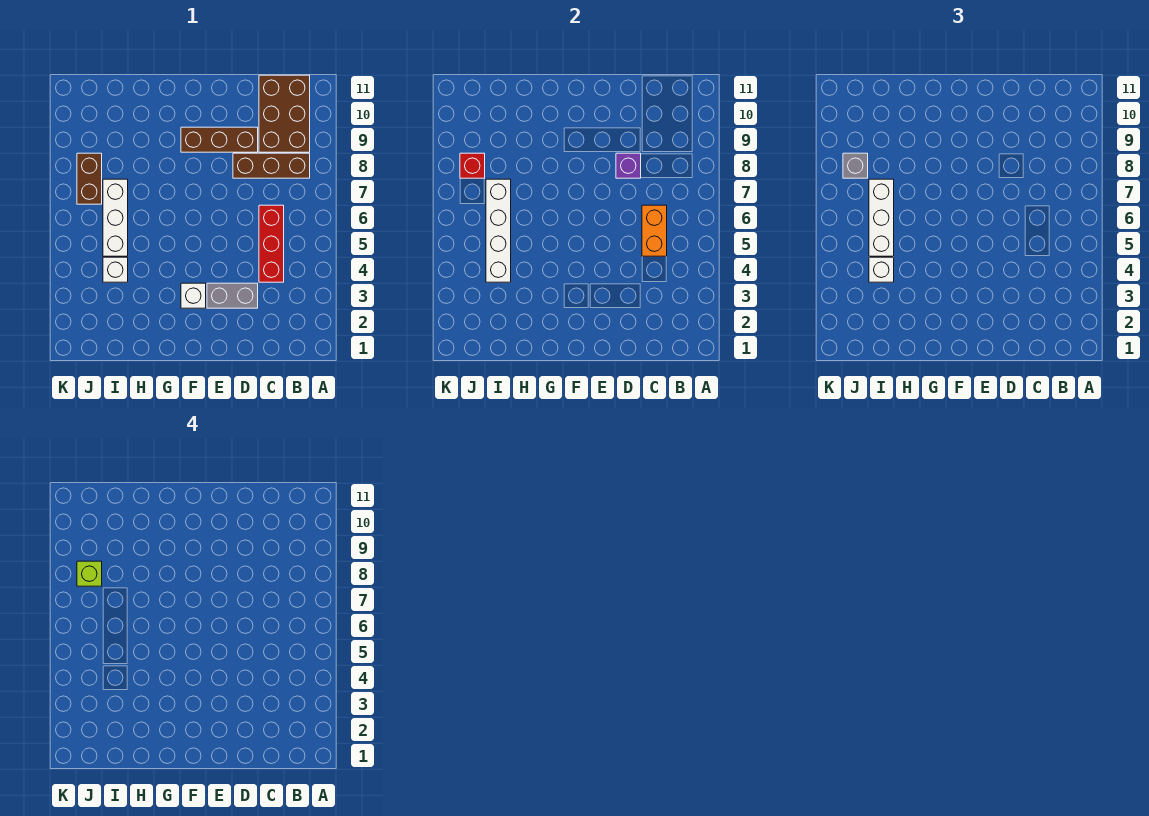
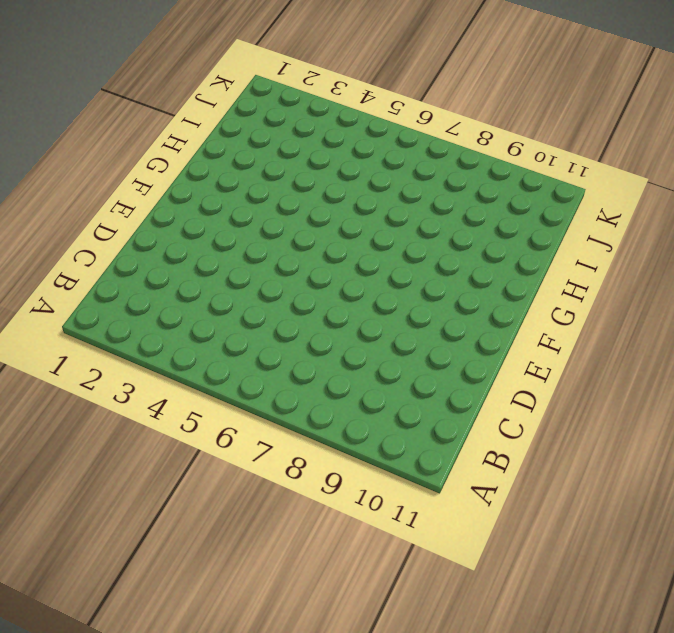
none -> brown brick B8:D8 level 1
none -> brown brick B9:C11 level 1
none -> red brick C4:C6 level 1

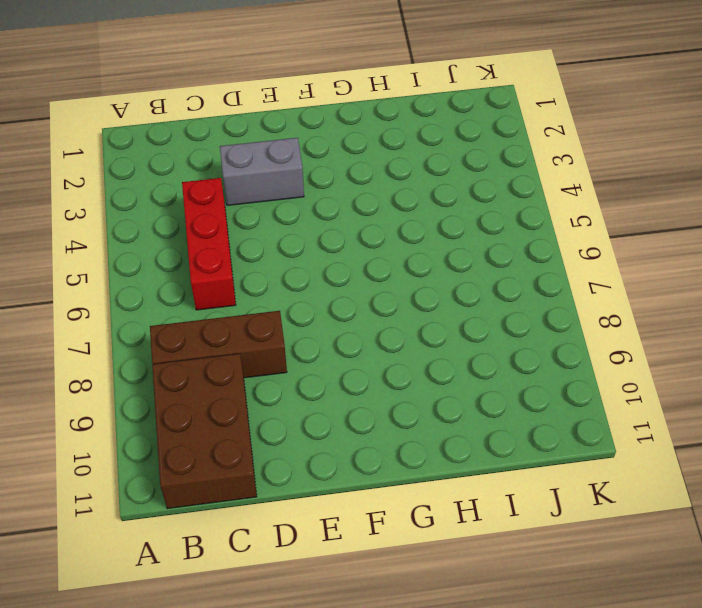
none -> brown brick D9:F9 level 1
none -> white brick F3 level 1
none -> white brick I4 level 1

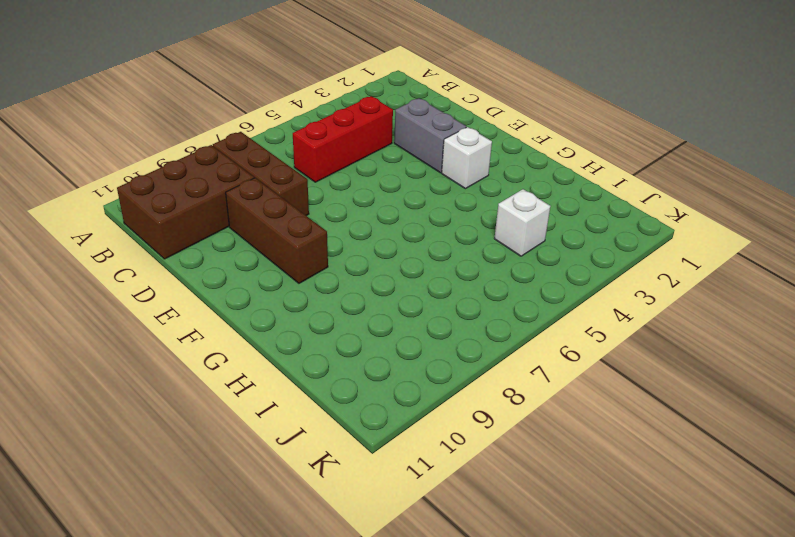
none -> white brick I5:I7 level 1
none -> brown brick J7:J8 level 1
none -> orange brick C5:C6 level 2

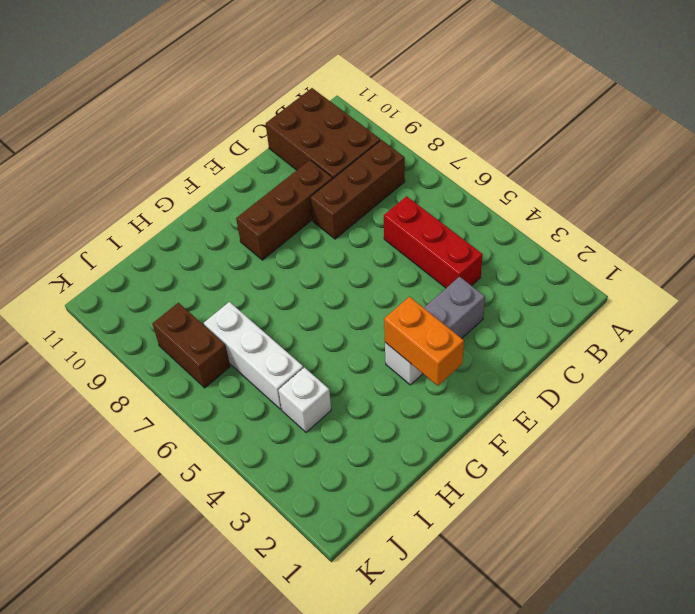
orange brick F2:F3 level 2 -> orange brick C5:C6 level 2
none -> purple brick D8 level 2
none -> white brick I4:I7 level 2
none -> red brick J8 level 2

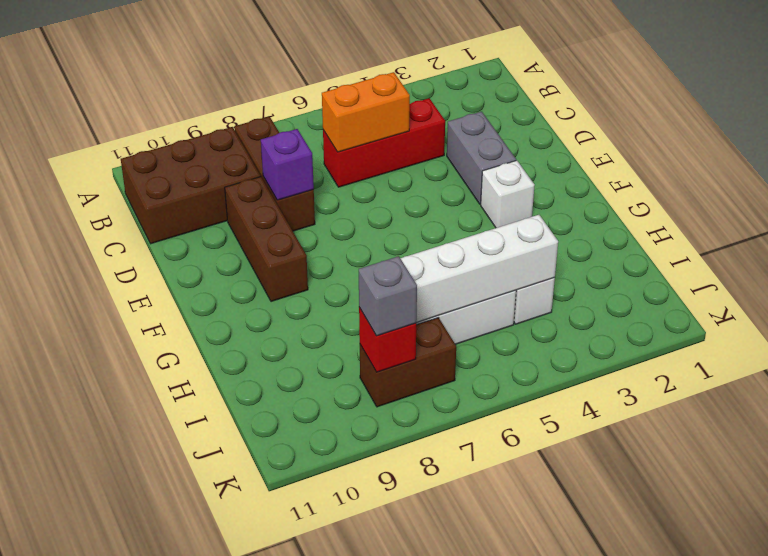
none -> white brick I4 level 3
none -> white brick I5:I7 level 3
none -> lime brick J8 level 4

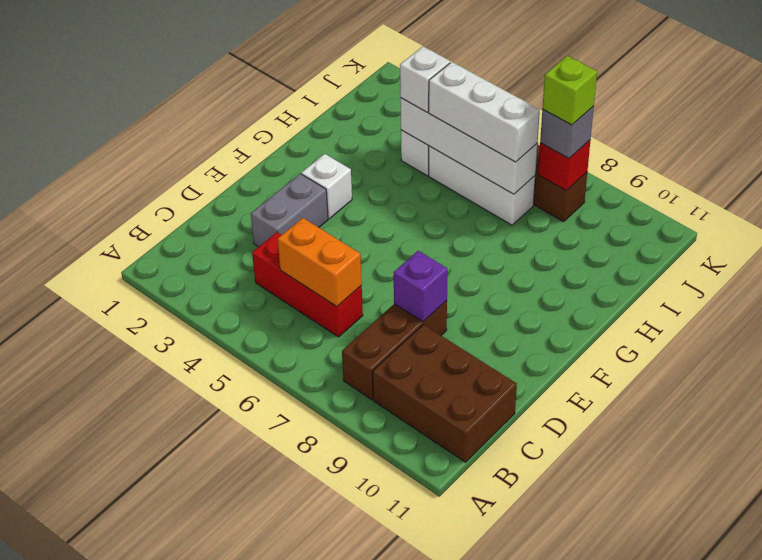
none -> brown brick D9:F9 level 1

